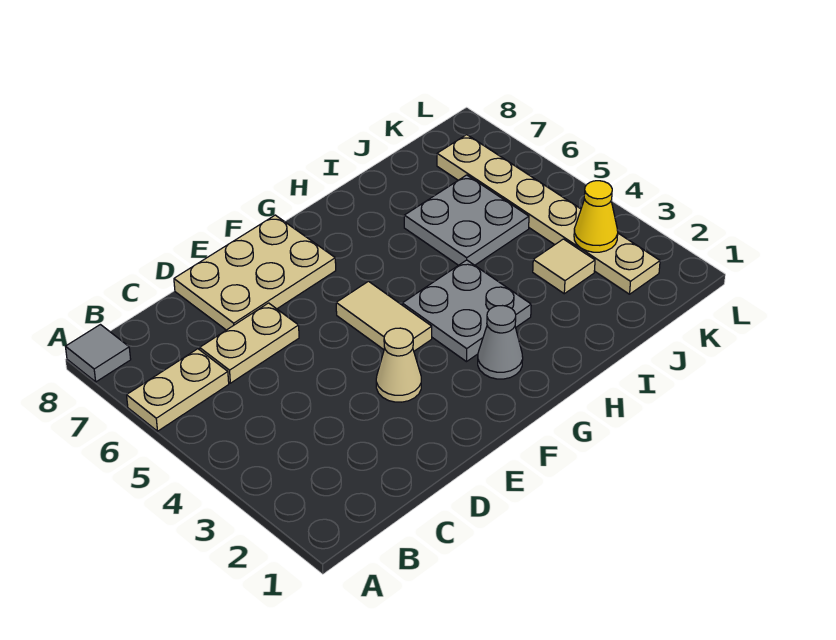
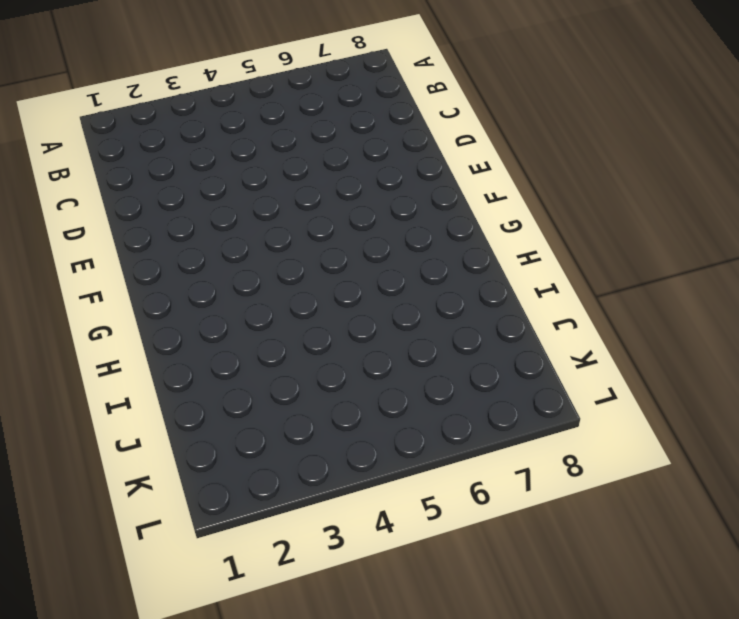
none -> tan plate A6:B6 level 1
none -> grey tile A8 level 1
none -> tan plate C6:D6 level 1

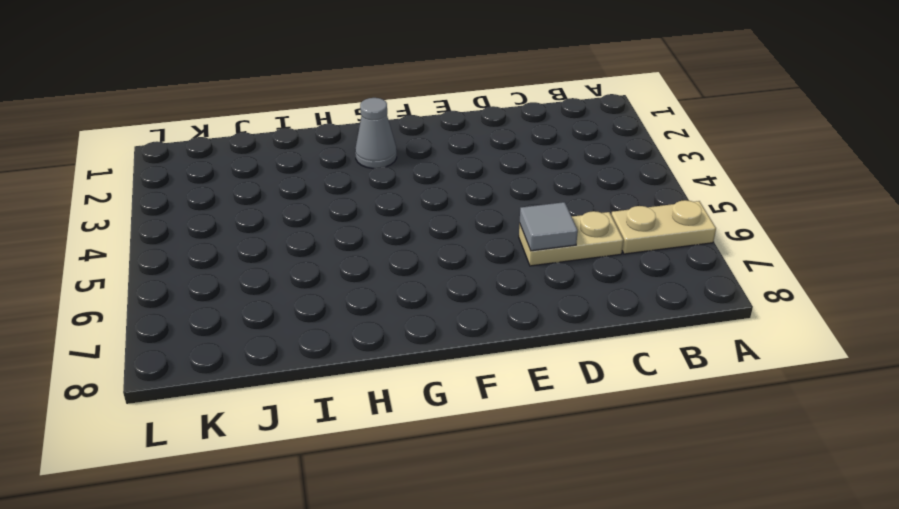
grey tile D6 level 2 -> grey tile A8 level 1
none -> tan plate D7:F8 level 1
none -> tan cone E3 level 1
none -> tan tile F4:F5 level 1

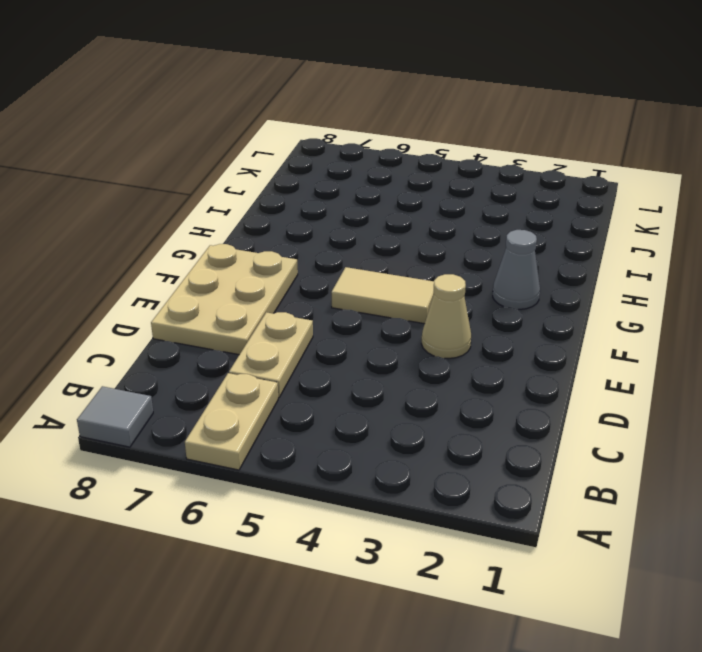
none -> grey plate G3:H4 level 1
none -> grey plate I5:J6 level 1
none -> tan tile J3 level 1

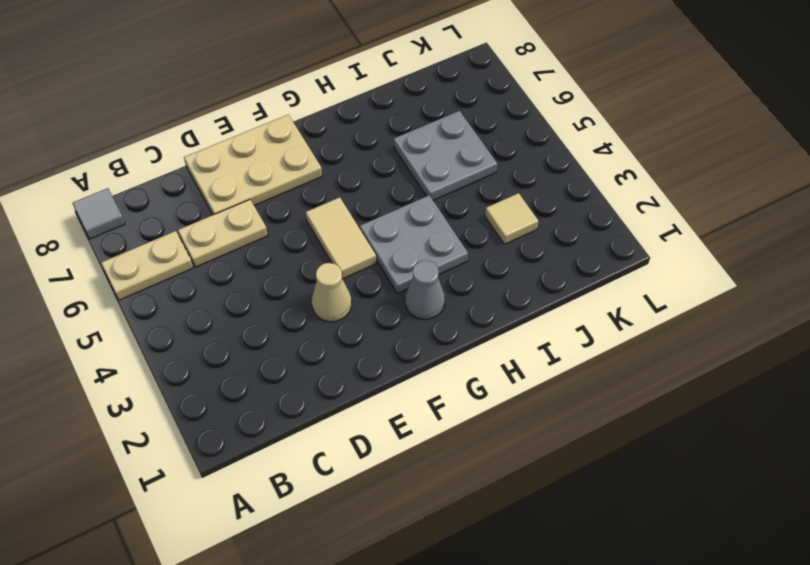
none -> tan plate K2:K7 level 1
none -> yellow cone K3 level 2

